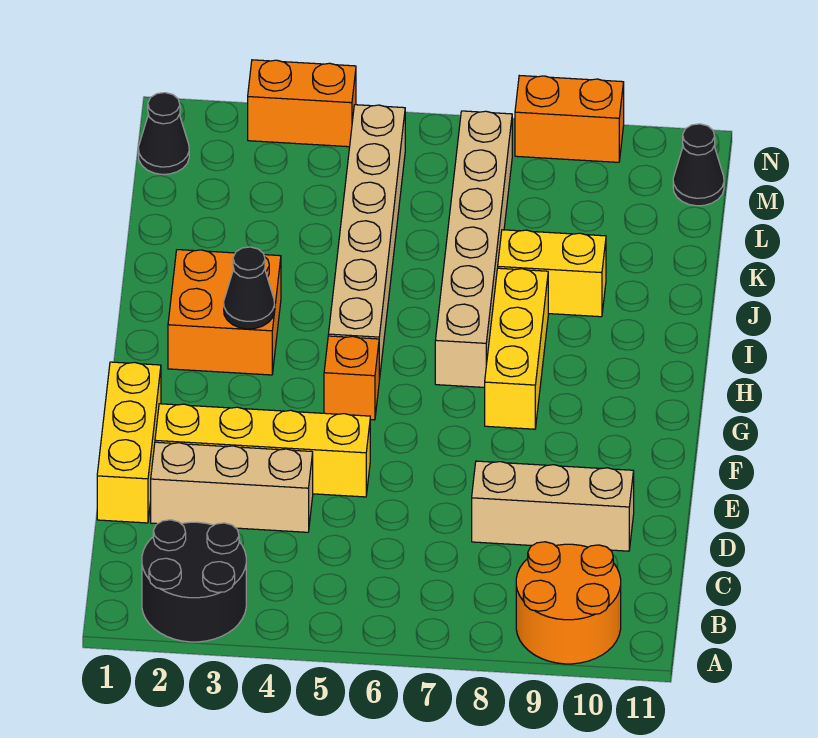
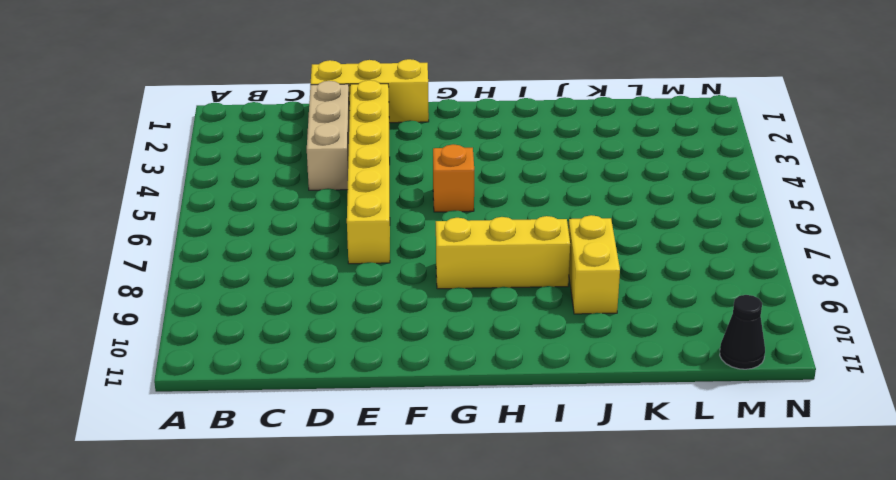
yellow brick E2:E7 level 1 -> yellow brick E2:E5 level 1
none -> black round brick A2:B3 level 1
none -> orange round brick A9:B10 level 1
none -> tan brick D8:D10 level 1

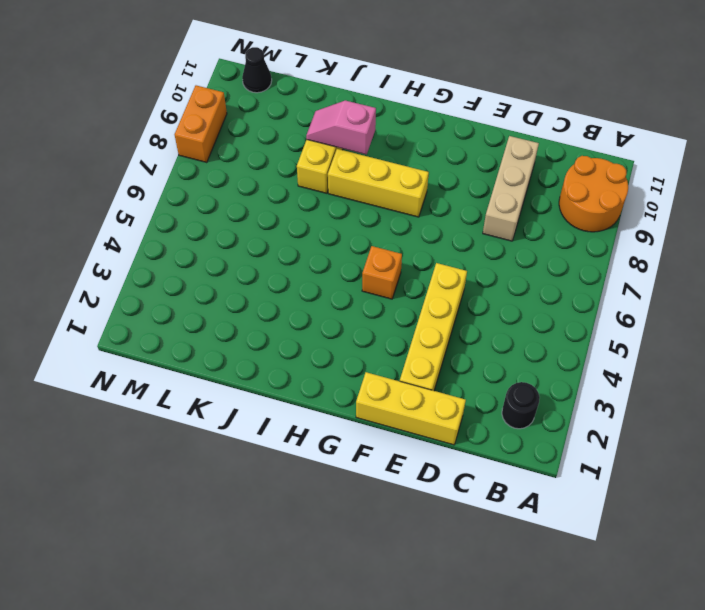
black round brick B2 level 1 -> black round brick A2:B3 level 1
pink slope I9:J9 level 2 top I -> none
none -> tan brick D2:D4 level 1
none -> orange brick H2:I3 level 1
none -> tan brick H5:M5 level 1

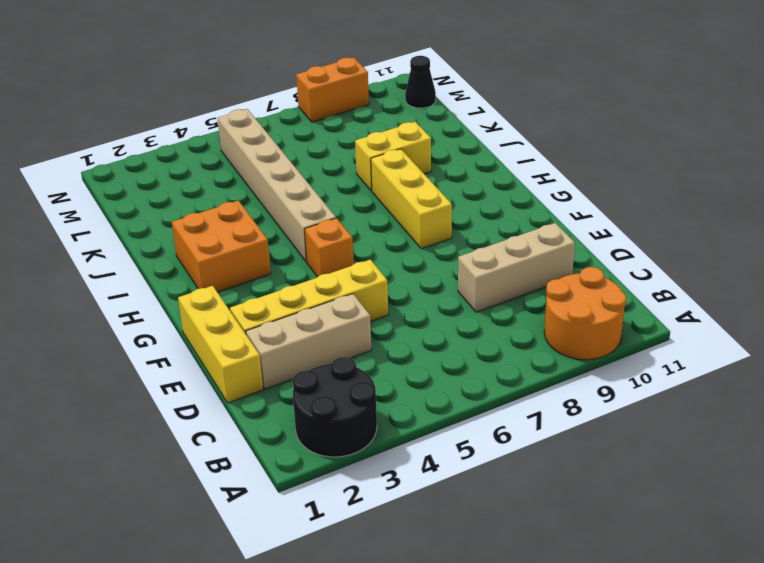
none -> tan brick H7:M7 level 1
none -> black cone M1 level 1
none -> orange brick N3:N4 level 1

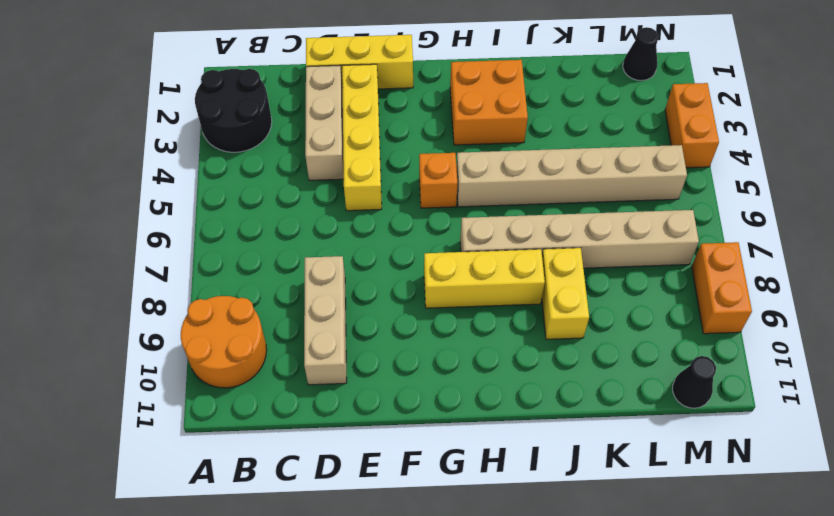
none -> black cone H3 level 2

